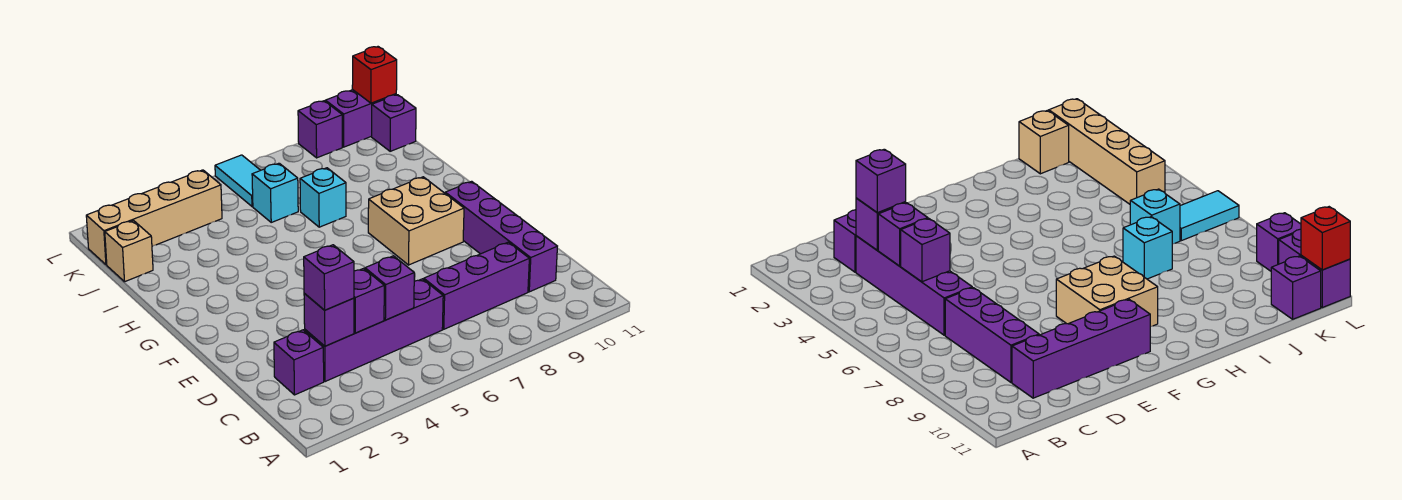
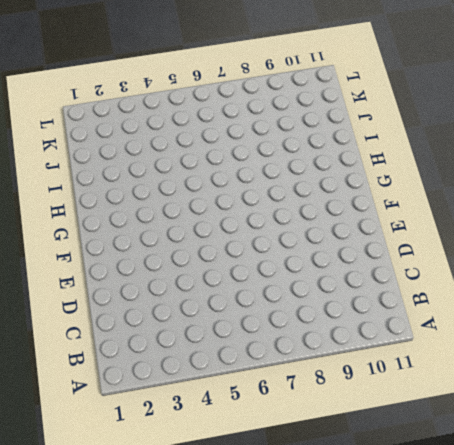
none -> purple brick C2 level 1
none -> purple brick C3:C6 level 1
none -> purple brick C7:C9 level 1

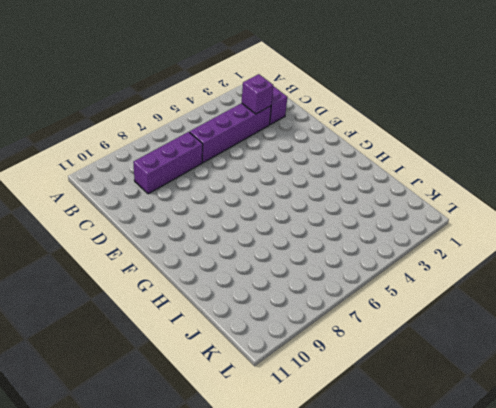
none -> purple brick C10:F10 level 1
none -> tan brick F8:G9 level 1
none -> cyan brick I7 level 1

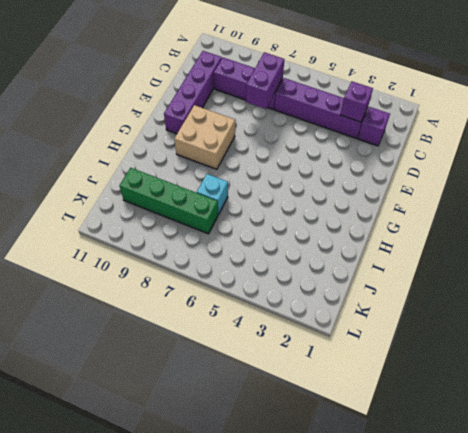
purple brick C7:D7 level 2 -> purple brick L10:L11 level 1
green brick J7:J10 level 1 -> none
none -> tan brick J1 level 1
none -> cyan brick J6 level 1
none -> tan brick K1:K4 level 1

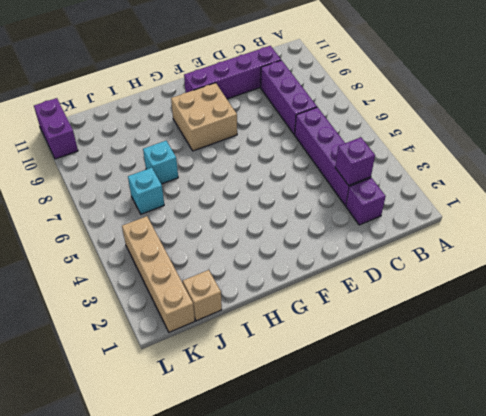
none -> cyan tile K6:L6 level 1
none -> purple brick K11 level 1
none -> purple brick L9 level 1

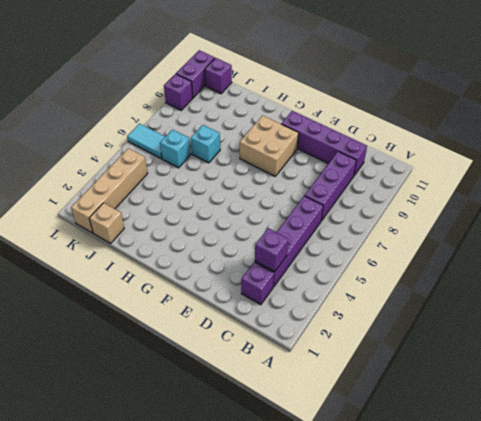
none -> purple brick C4 level 2
none -> purple brick C5 level 2
none -> red brick L11 level 2

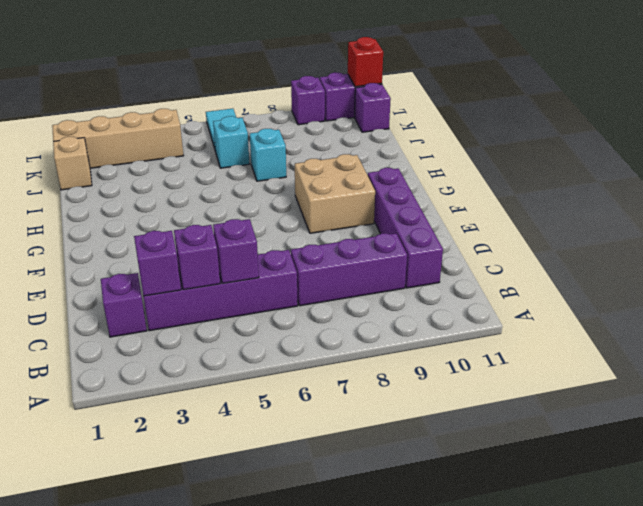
none -> purple brick C3 level 3

